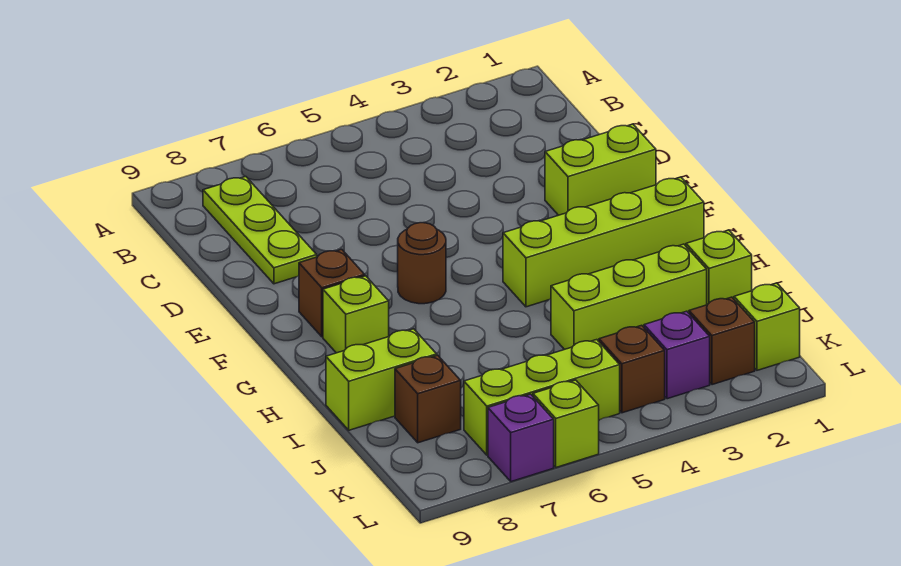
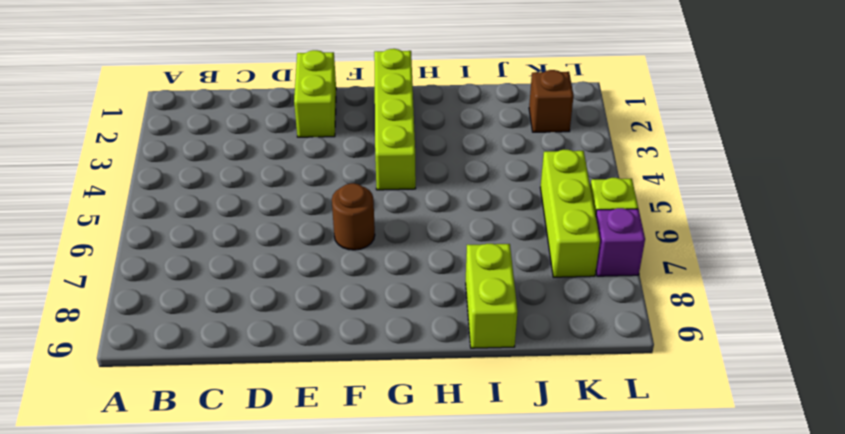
none -> lime plate B8:D8 level 1
none -> brown brick F8 level 1
none -> lime brick G8 level 1

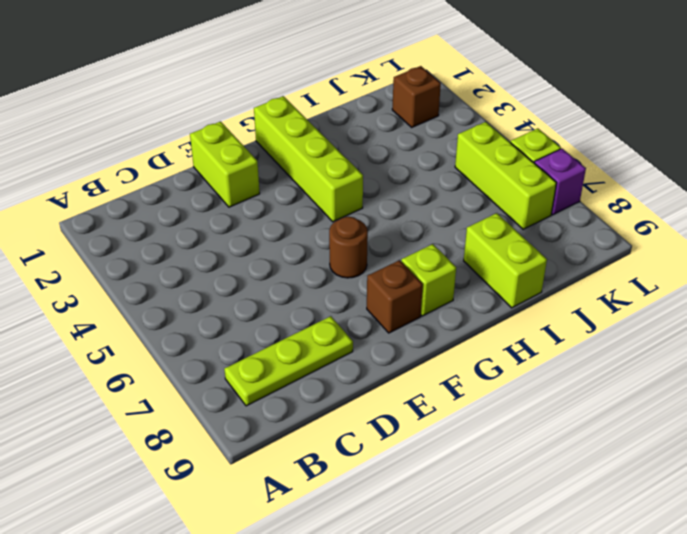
none -> lime brick I1 level 1
none -> lime brick I2:I4 level 1
none -> brown brick J8 level 1

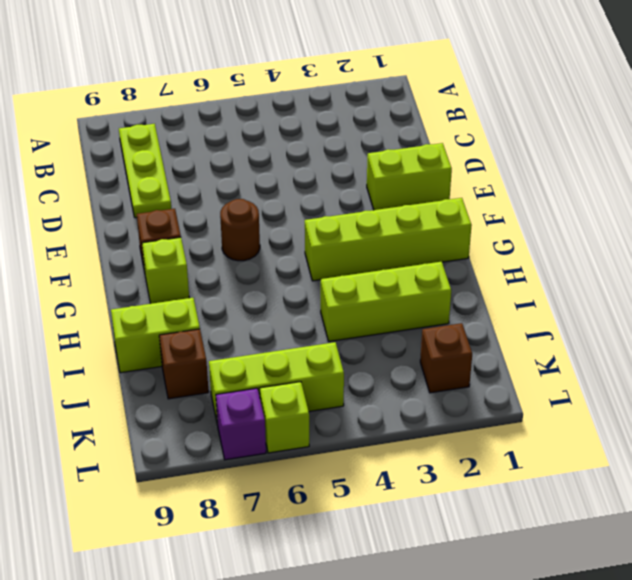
none -> lime brick I1 level 1
none -> lime brick K1 level 1
none -> purple brick K3 level 1

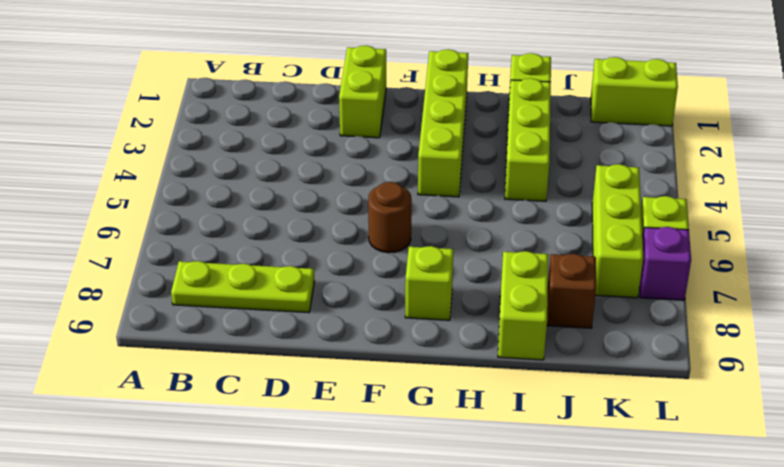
lime brick K1:L1 level 1 -> lime brick K1 level 1
none -> brown brick F8 level 1
none -> brown brick K2 level 1
none -> purple brick K3 level 1

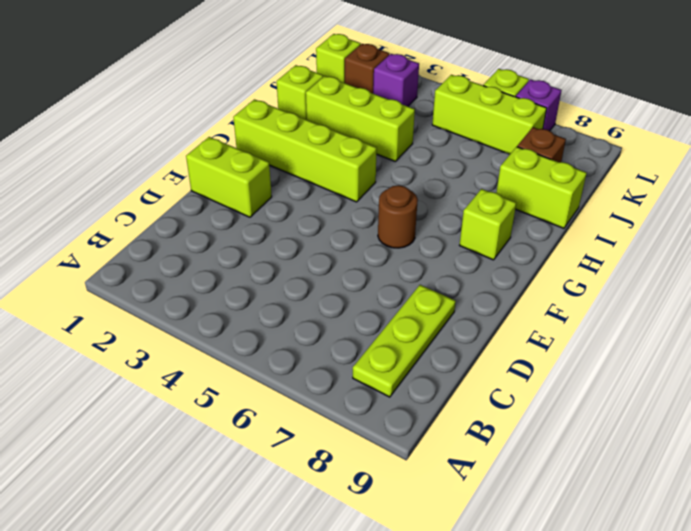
none -> brown brick F8 level 1
none -> brown brick K4 level 1

